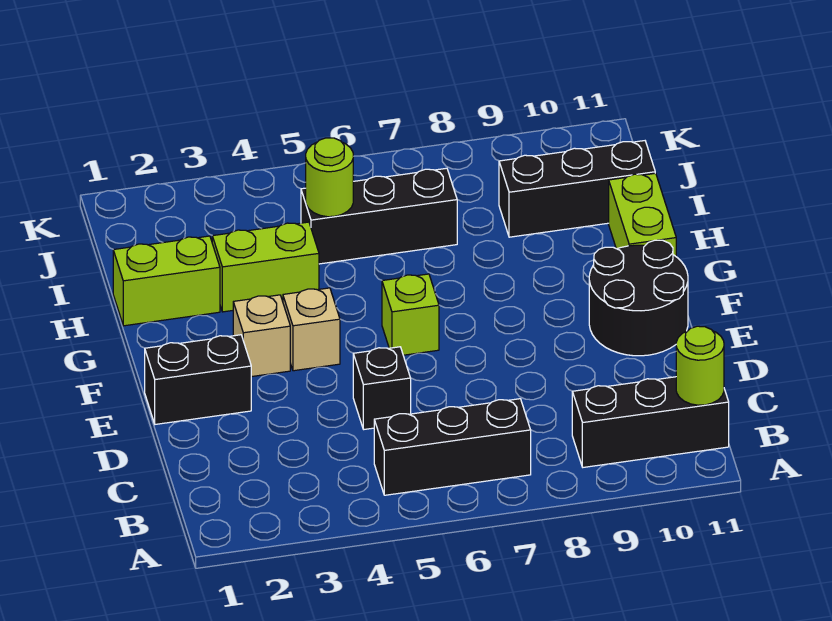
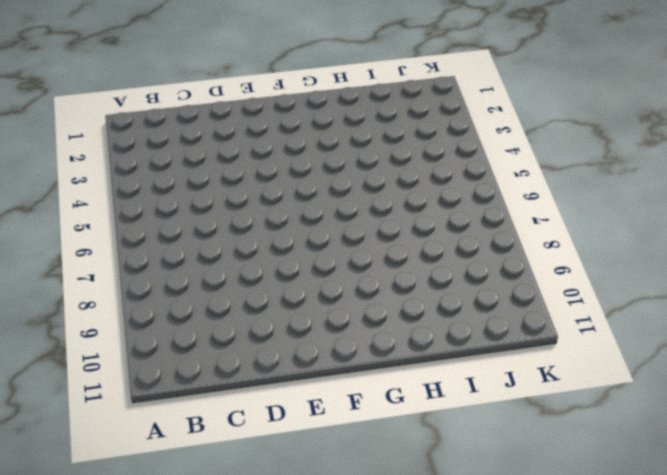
none -> black brick B5:B7 level 1
none -> black brick B9:B11 level 1
none -> black brick D5 level 1

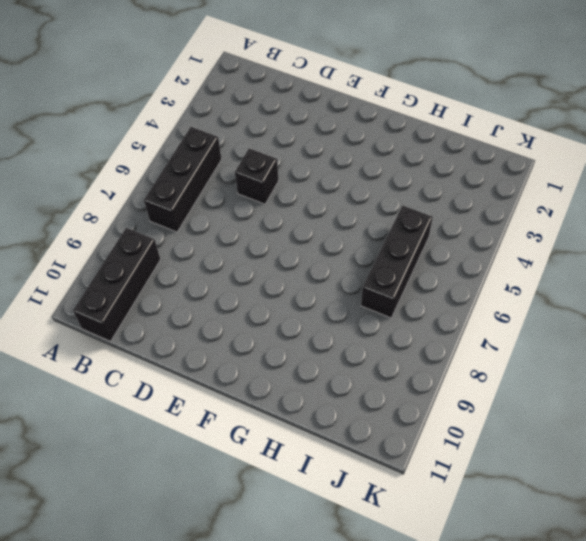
none -> black brick E1:E2 level 1
none -> black round brick E10:F11 level 1
none -> tan brick F3 level 1

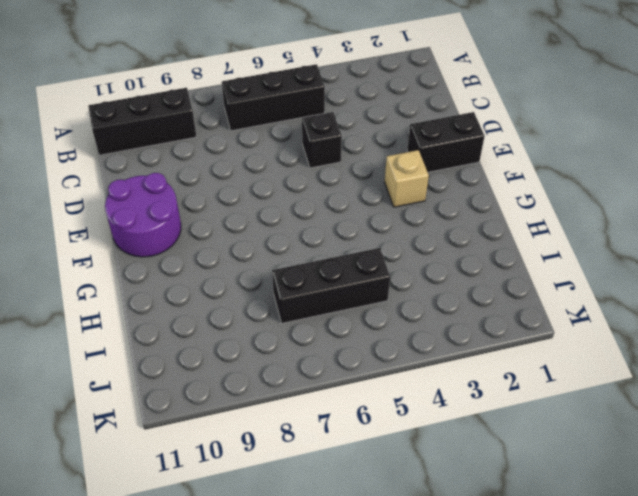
purple round brick E10:F11 level 1 -> black round brick E10:F11 level 1
none -> tan brick F4 level 1
none -> lime brick F6 level 1
none -> lime brick G11:H11 level 1

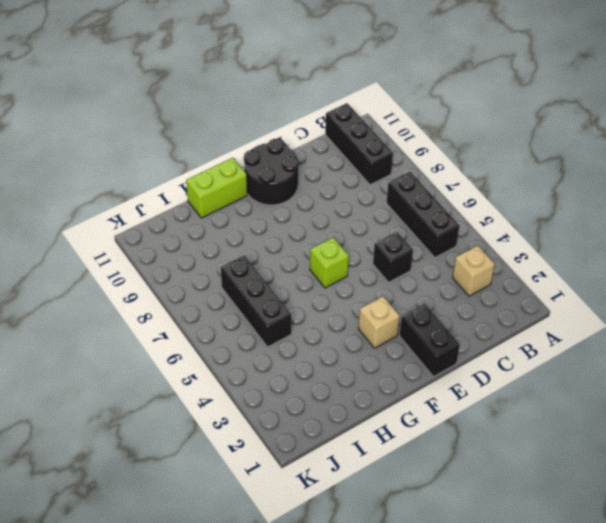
tan brick B3 level 1 -> tan brick F4 level 1
none -> lime brick H1:H2 level 1
none -> lime brick H3:H4 level 1
none -> black brick I9:I11 level 1

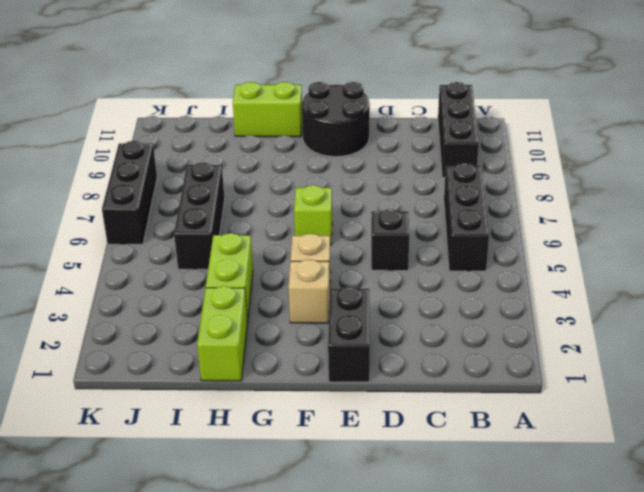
black brick K6:K8 level 1 -> black brick I9:I11 level 1
none -> lime round brick B11 level 2
none -> lime round brick I5 level 2

